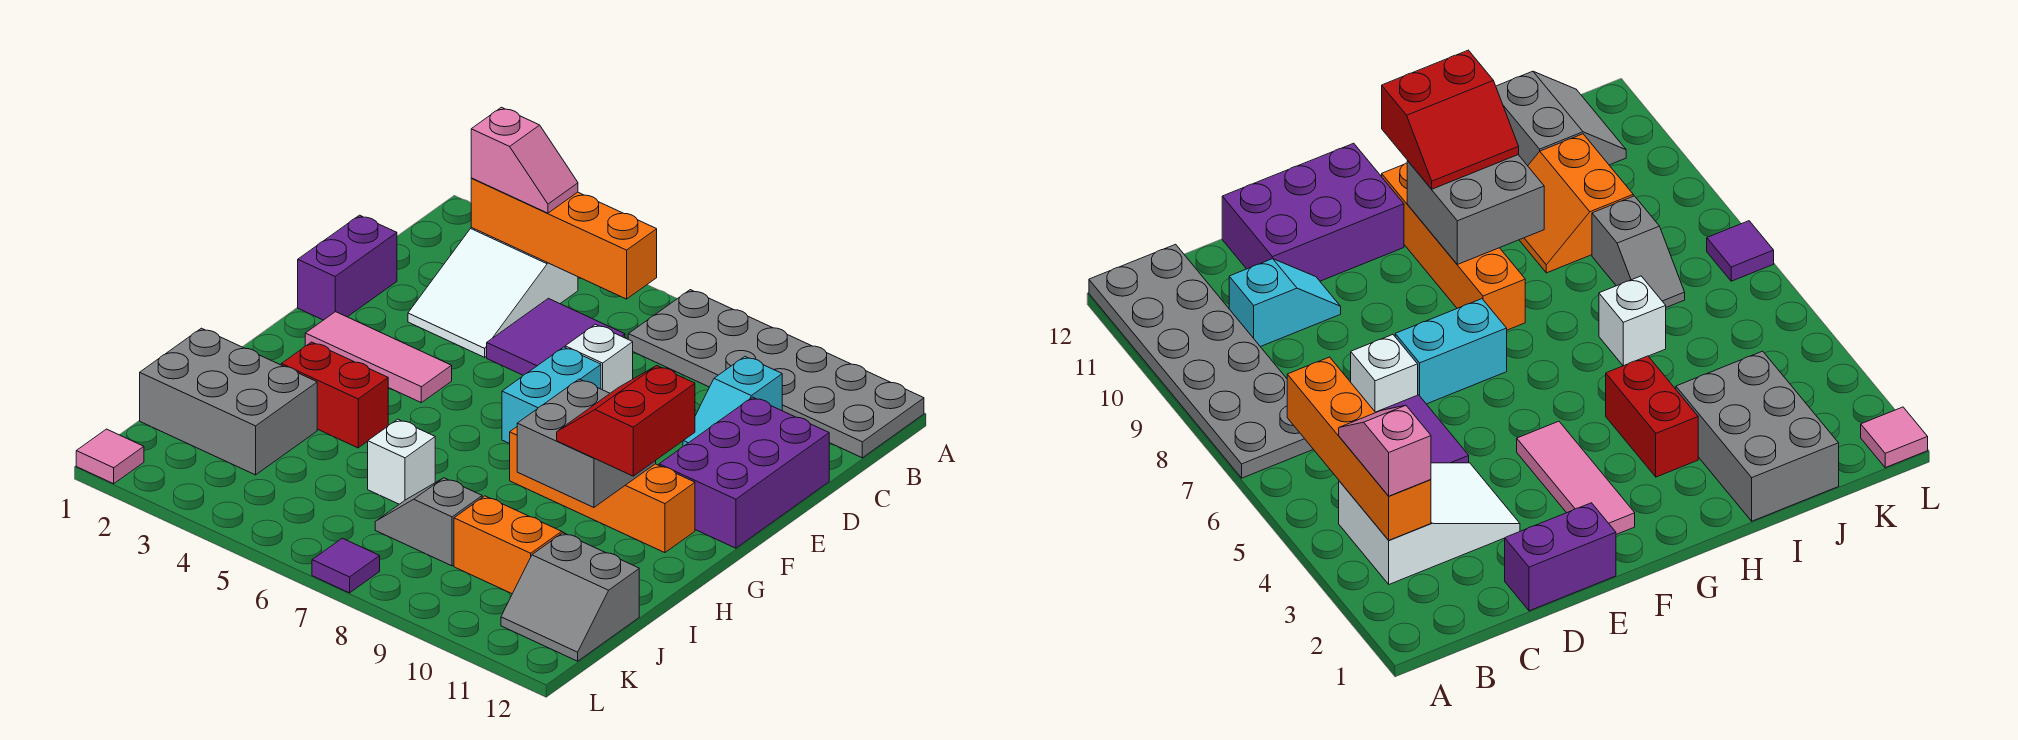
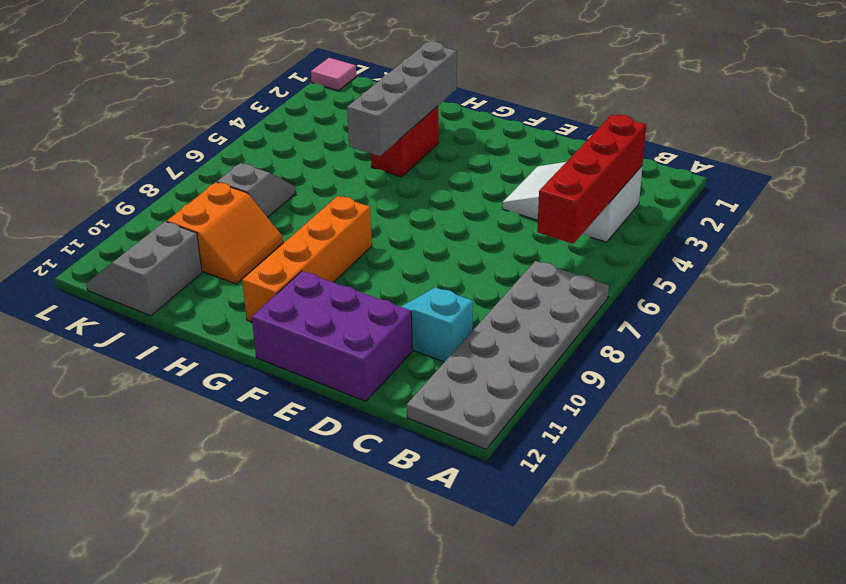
red brick B3:B6 level 2 -> orange brick B3:B6 level 2
grey brick H2:H5 level 2 -> none
none -> purple tile C5:D6 level 1
none -> purple brick D1:E1 level 1
none -> white brick D7 level 1

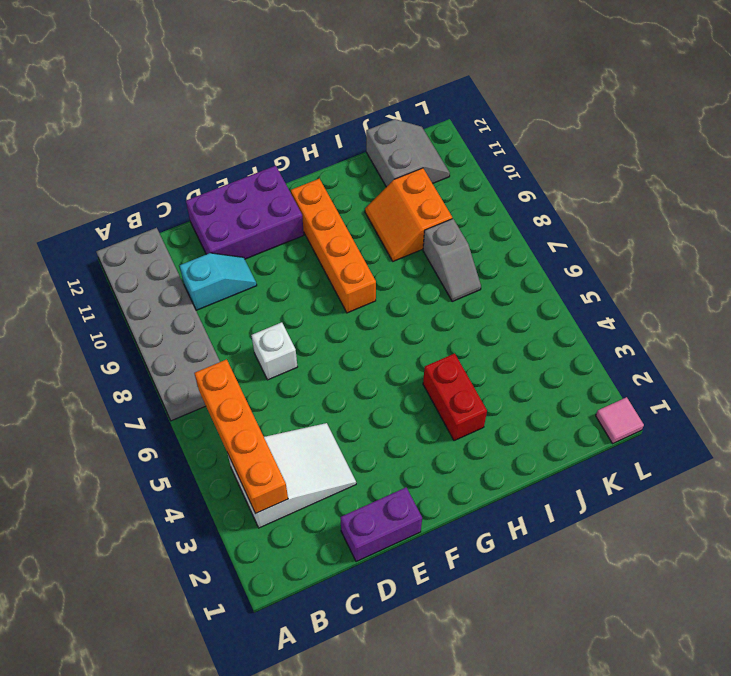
none -> purple tile C5:D6 level 1
none -> cyan brick E7:F7 level 1
none -> pink tile F2:F4 level 1

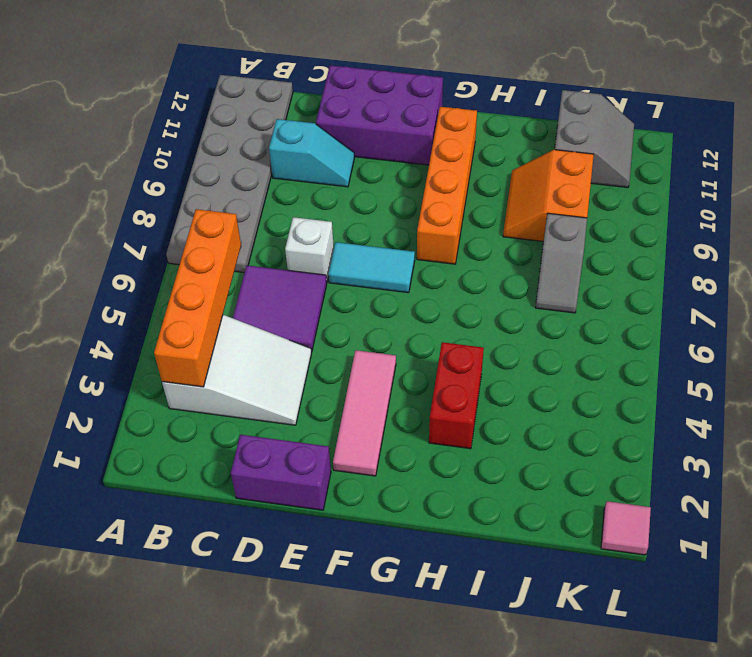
cyan tile E7:F7 level 1 -> cyan brick E7:F7 level 1
none -> grey brick I1:J3 level 1
none -> white brick I6 level 1
none -> purple tile L7 level 1

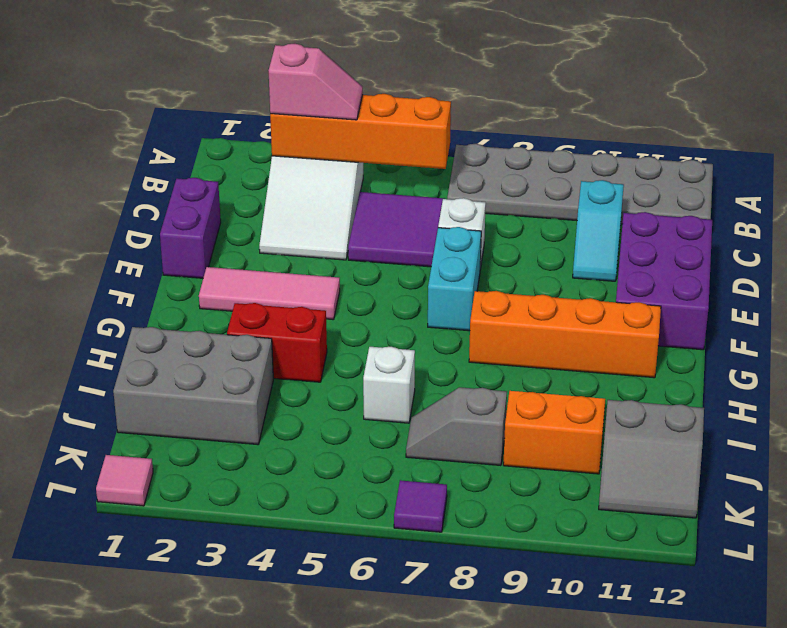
none -> grey brick G9:H10 level 2
none -> red slope G10:H11 level 3 top 11

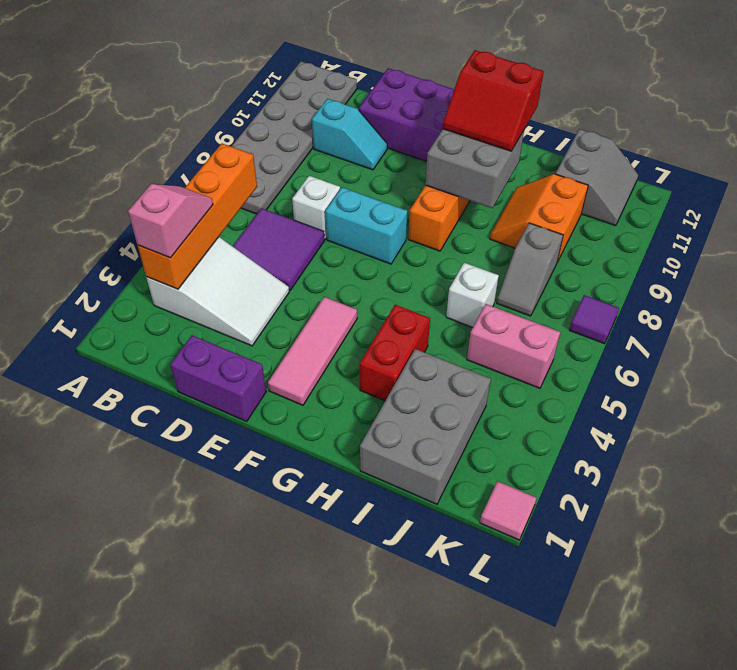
pink brick J5:K5 level 1 -> none

